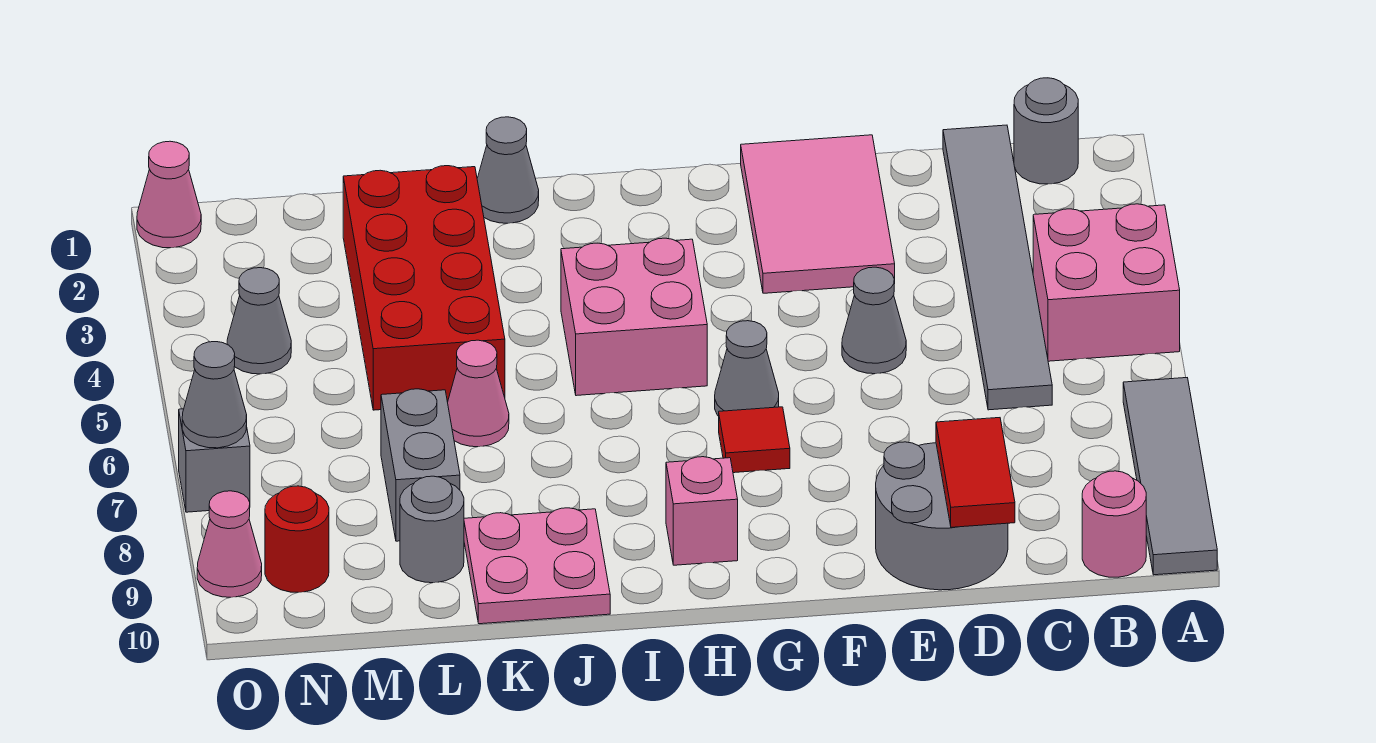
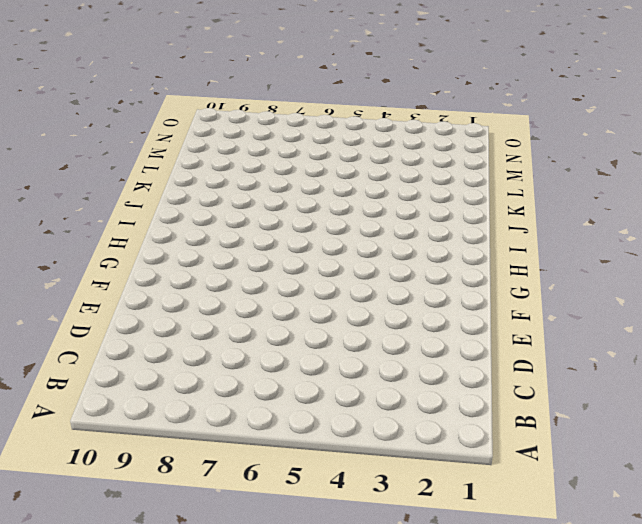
none -> pink brick A4:B5 level 1
none -> grey tile A7:A10 level 1
none -> grey round brick B1 level 1

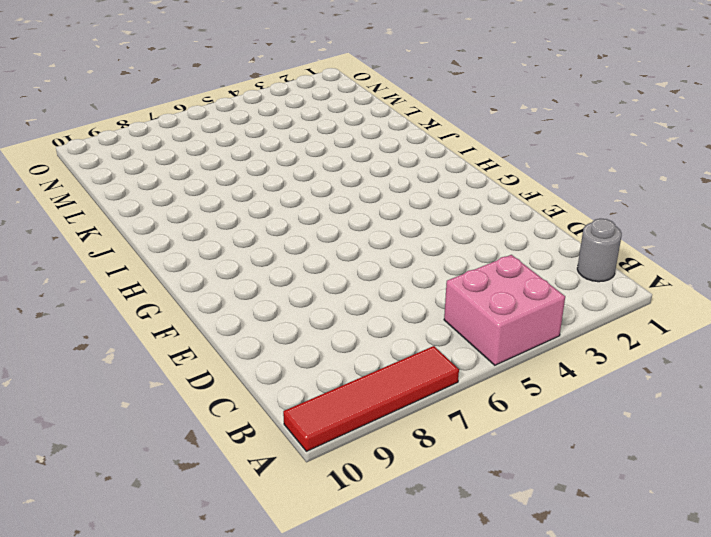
red tile A7:A10 level 1 -> grey tile A7:A10 level 1
none -> pink round brick B10 level 1
none -> grey tile C1:C6 level 1
none -> grey round brick D9:E10 level 1

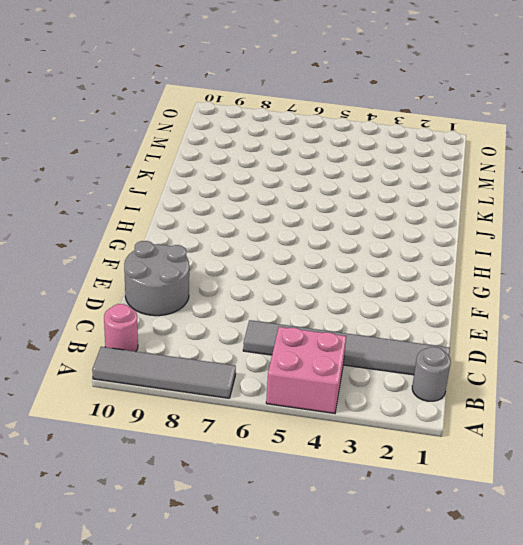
none -> pink tile E1:F3 level 1
none -> grey cone E5 level 1
none -> grey cone G6 level 1

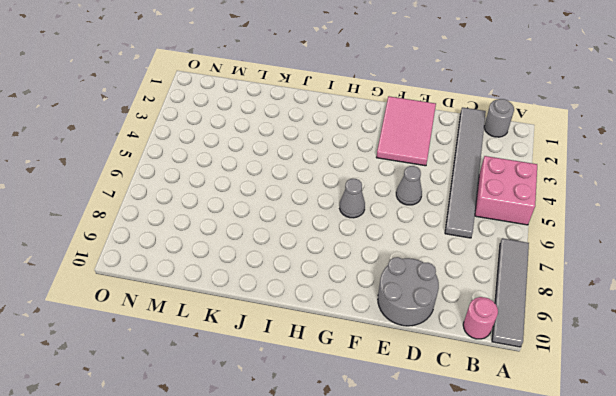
none -> red tile G7 level 1
none -> pink brick H4:I5 level 1
none -> pink brick H9 level 1

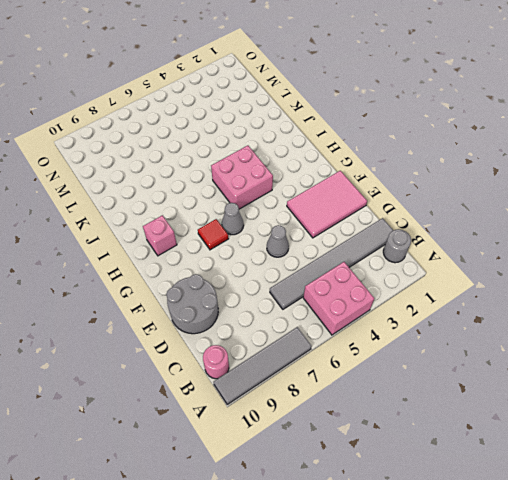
none -> grey cone J1 level 1
none -> pink plate J9:K10 level 1
none -> red brick K2:L5 level 1

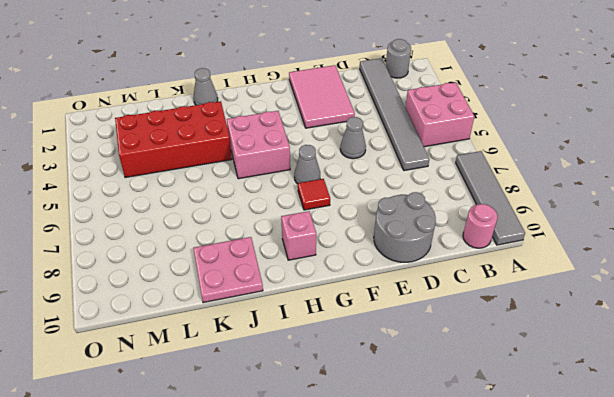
red brick J3:M4 level 1 -> red brick K2:L5 level 1
none -> pink cone K6 level 1
none -> grey brick L7:L8 level 1
none -> grey round brick L9 level 1

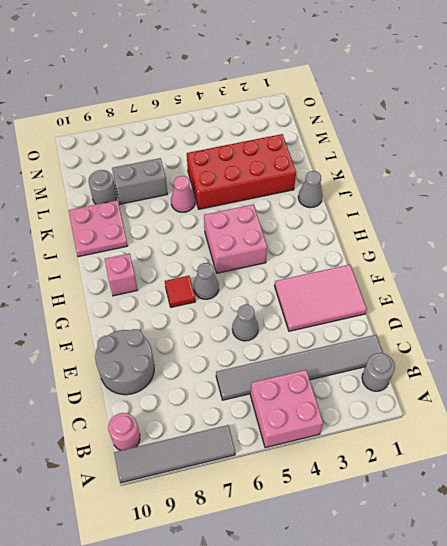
none -> grey cone N4 level 1
none -> red round brick N9 level 1
none -> pink cone O1 level 1

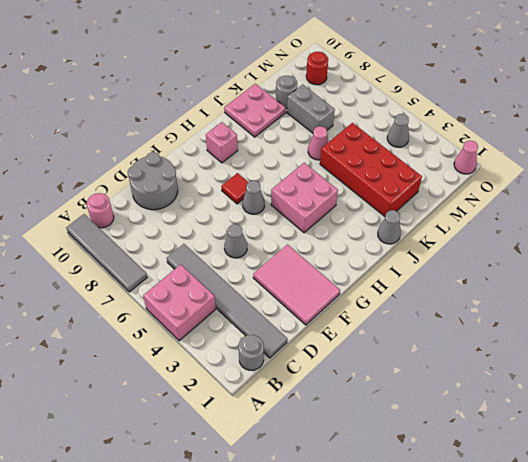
none -> grey brick O7 level 1
none -> pink cone O9 level 1
none -> red tile D9:D10 level 2

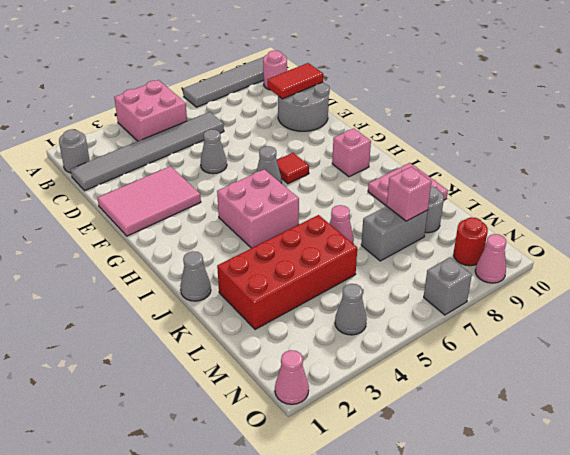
pink brick L8 level 2 -> none
none -> grey cone O7 level 2

